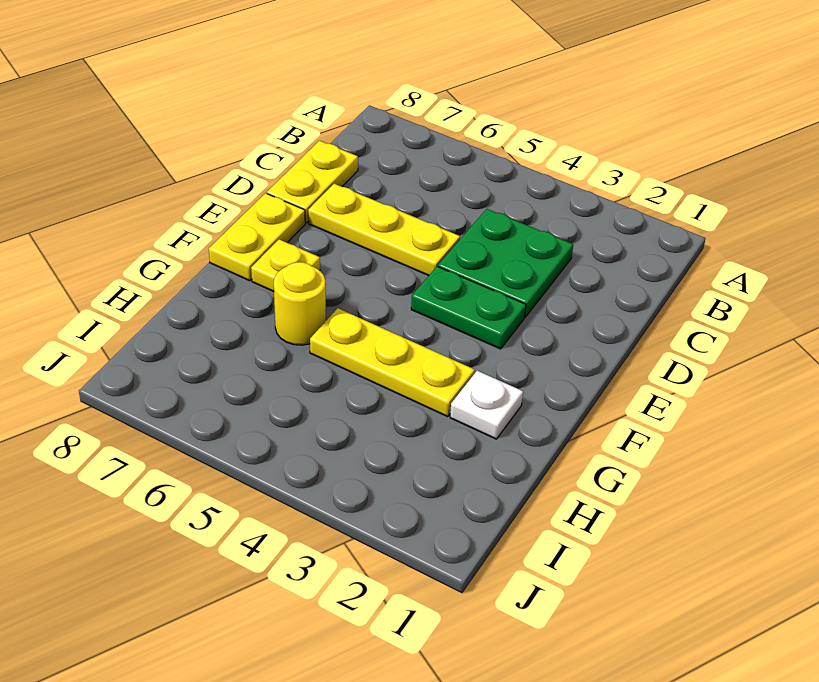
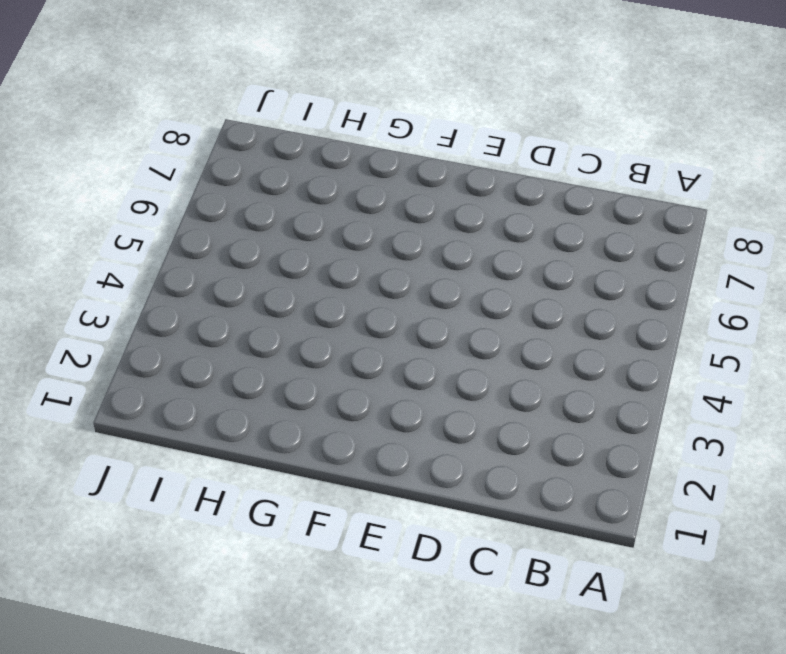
none -> green plate C3:D4 level 1
none -> yellow plate C8:D8 level 1

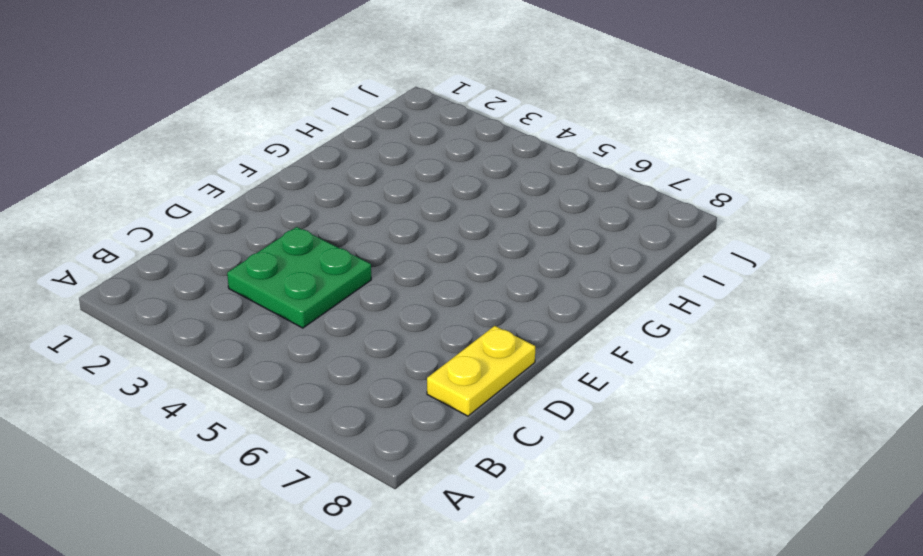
none -> yellow plate D5:D7 level 1
none -> green plate E3:E4 level 1

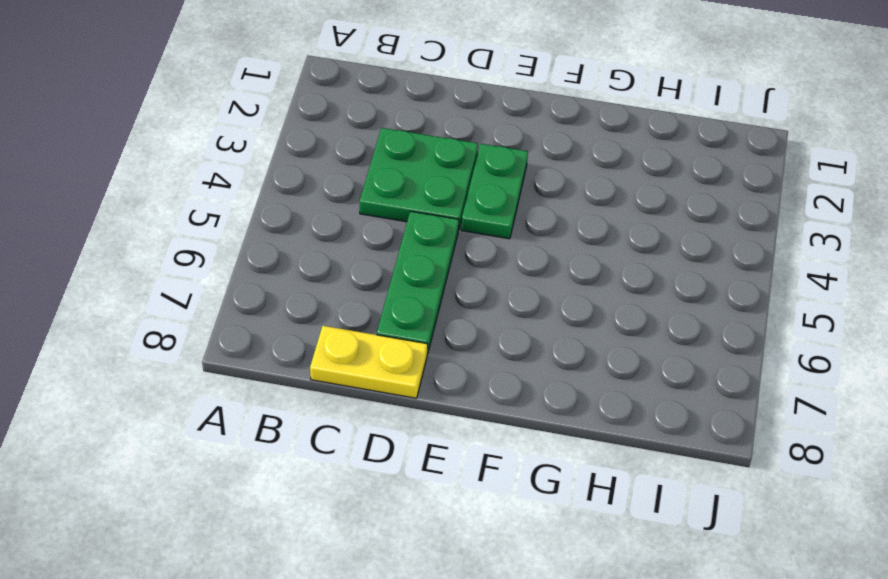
green plate D5:D7 level 1 -> yellow plate D5:D7 level 1
none -> yellow plate E8:F8 level 1
none -> yellow plate F7 level 1

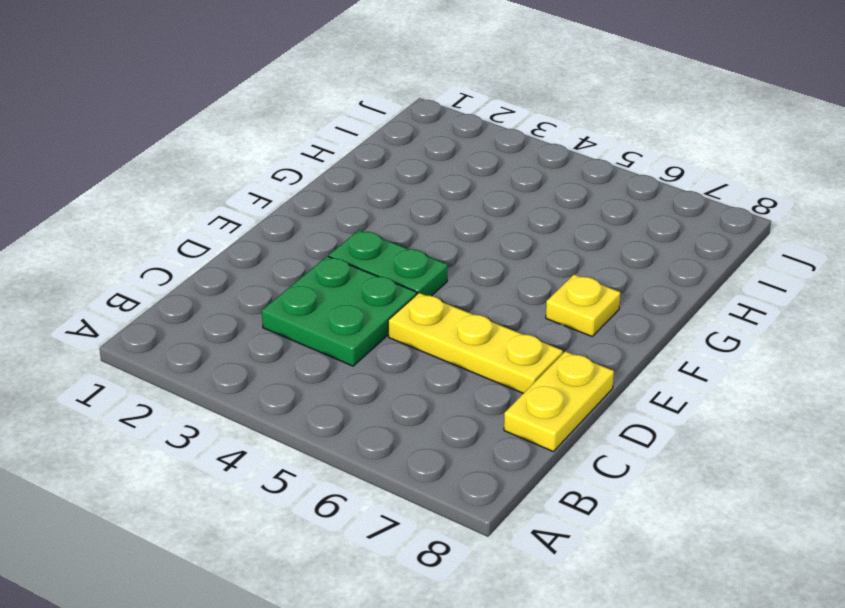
none -> yellow plate E8:F8 level 1
none -> white plate G2 level 1

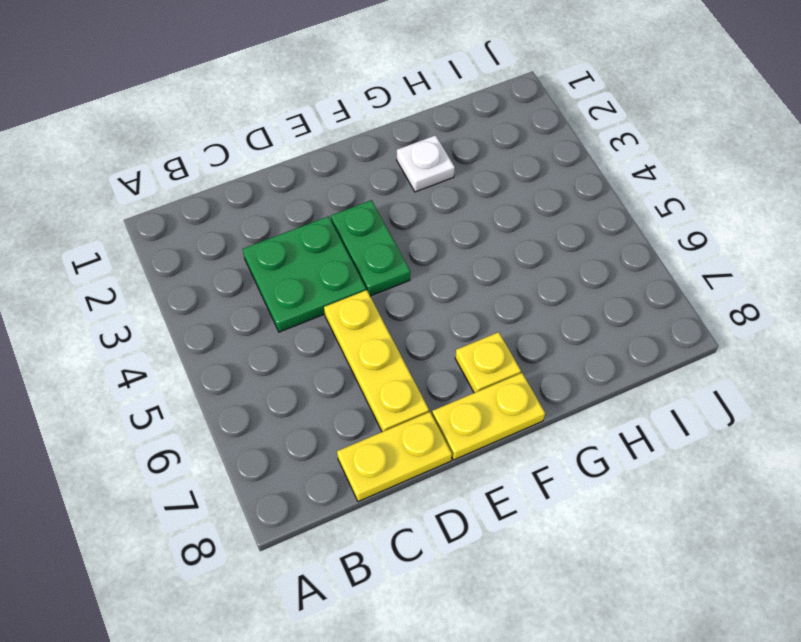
none -> yellow plate G3:G5 level 1
none -> yellow round brick G6 level 1

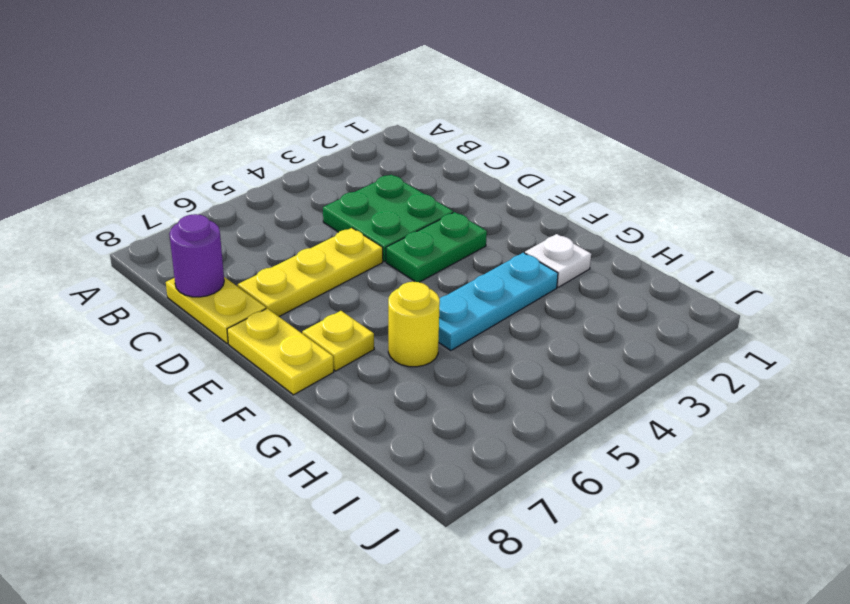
purple round brick C8 level 2 -> none
cyan plate G3:G5 level 1 -> yellow plate G3:G5 level 1

